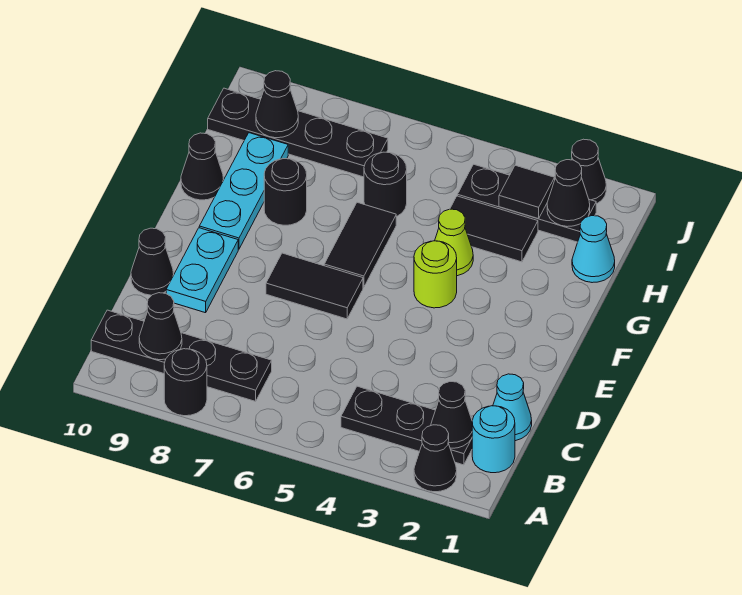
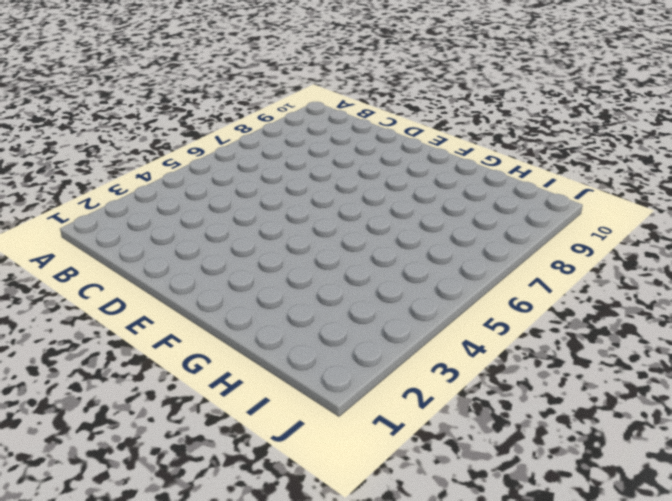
none -> black cone A2 level 1
none -> black round brick A8 level 1
none -> cyan round brick B1 level 1

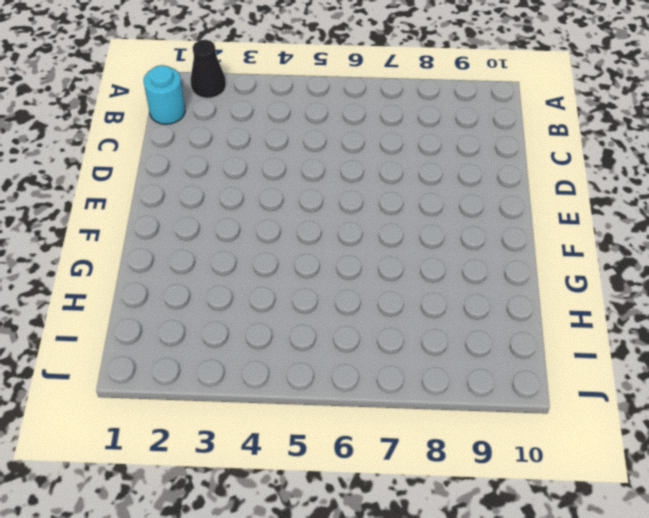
none -> black round brick A8 level 1
none -> black plate B2:B4 level 1
none -> black plate B7:B10 level 1

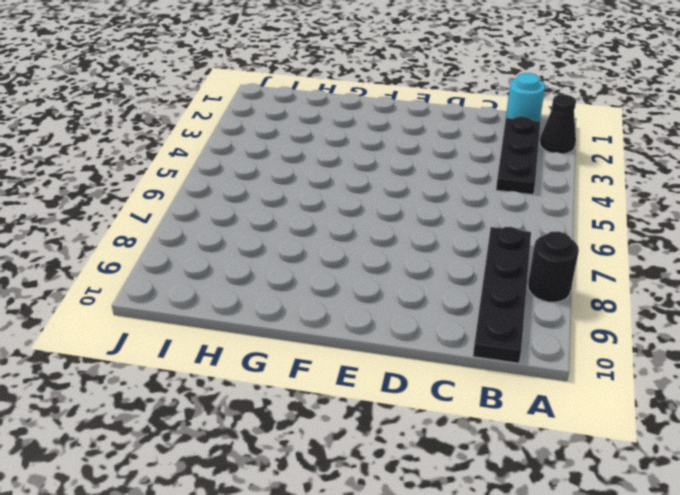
none -> cyan cone C1 level 1
none -> cyan plate D9:E9 level 1
none -> black cone D10 level 1

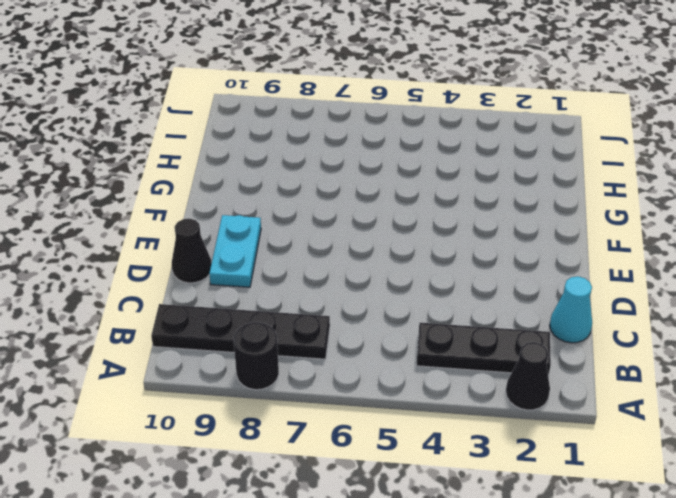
none -> cyan round brick B1 level 1
none -> black tile E6:E7 level 1
none -> lime round brick F4 level 1

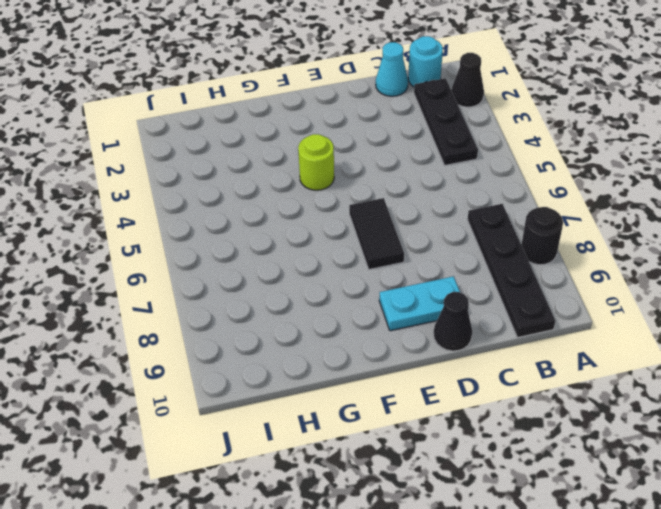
none -> black tile F6:G6 level 1
none -> cyan plate F9:H9 level 1
none -> lime cone G4 level 1

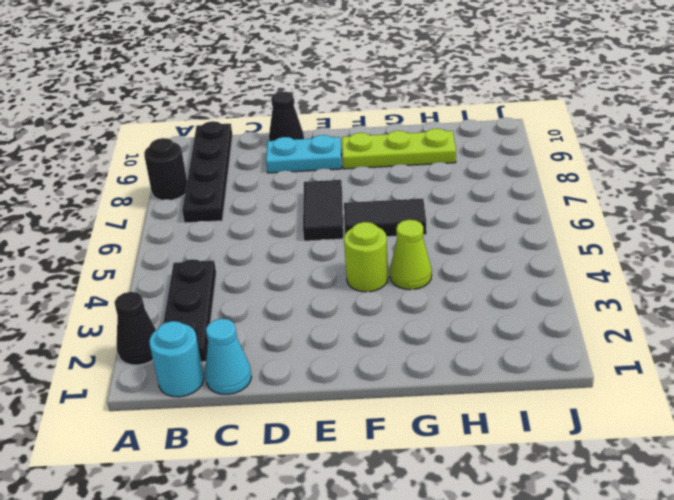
lime plate F9:H9 level 1 -> cyan plate F9:H9 level 1
none -> black round brick G8 level 1
none -> black cone G10 level 1
none -> cyan cone H1 level 1

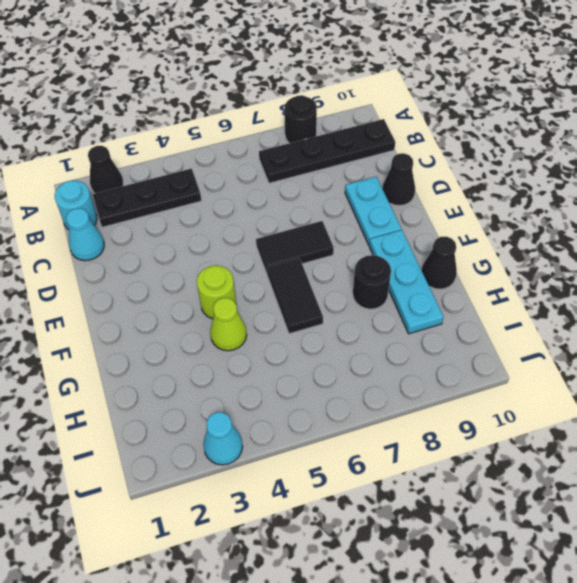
cyan cone J3 level 1 -> cyan cone H1 level 1
none -> black tile H3:H4 level 1
none -> black round brick H6 level 1
none -> black plate I2:I4 level 1

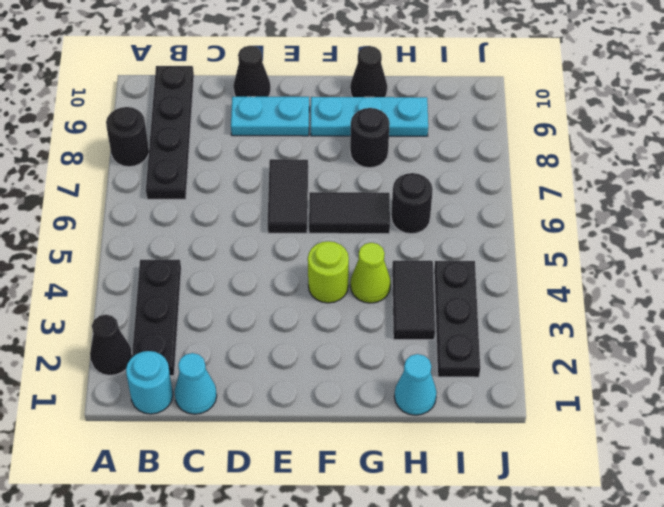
none -> black plate I7:I10 level 1
none -> black cone J2 level 1
none -> black cone B2 level 2

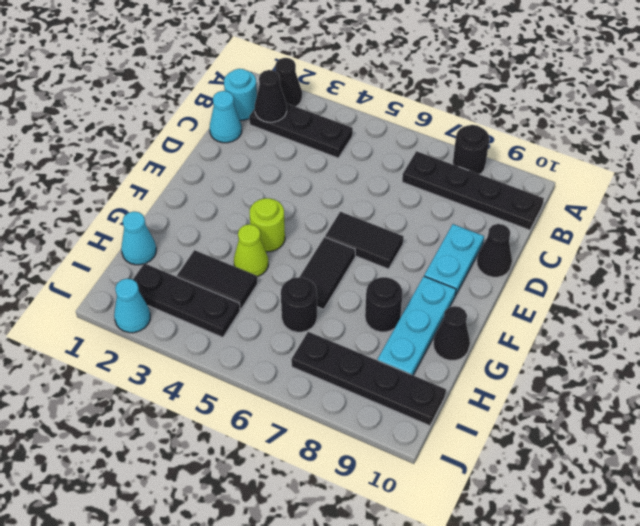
cyan cone J2 level 1 -> black cone J2 level 1
none -> black cone B9 level 2
none -> black cone I2 level 2
none -> black tile I3 level 2

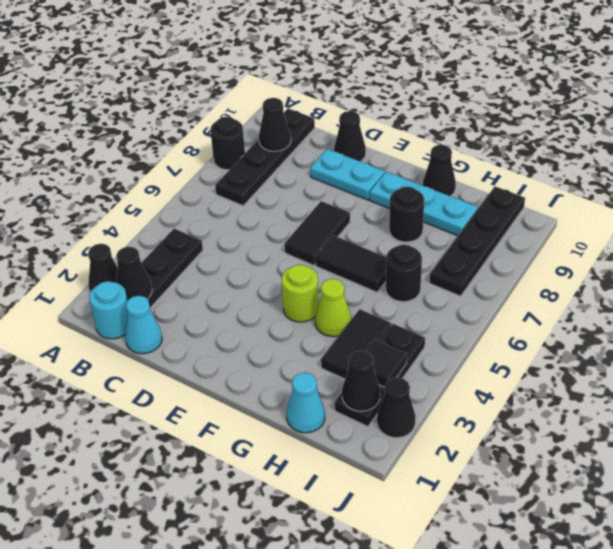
none -> black cone I9 level 2

